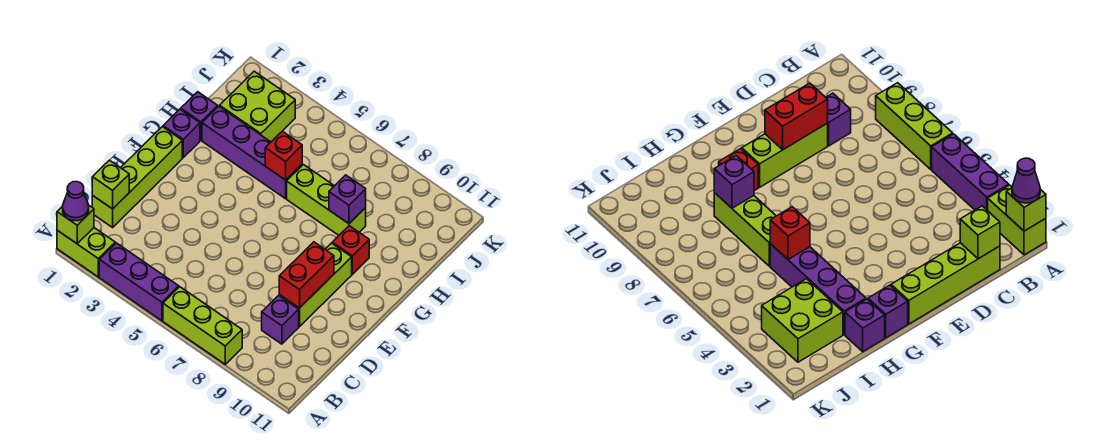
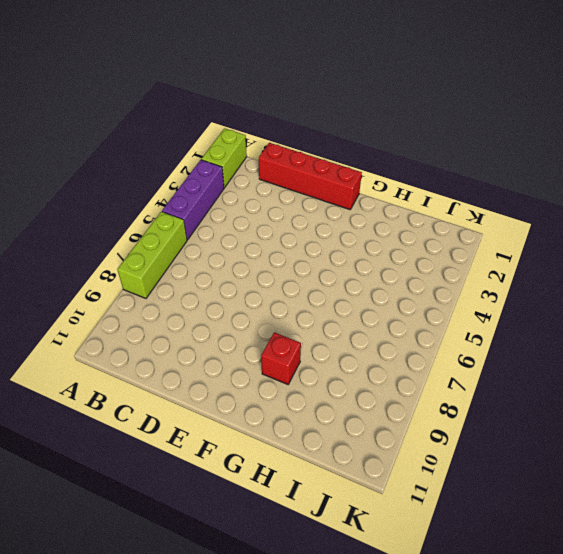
red brick C1:F1 level 1 -> lime brick C1:F1 level 1
none -> purple brick C9 level 1
none -> lime brick D9:F9 level 1
none -> purple brick G1 level 1

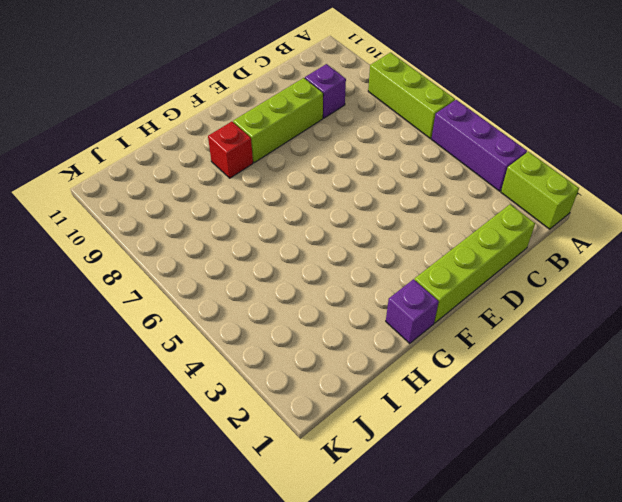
none -> purple brick H1 level 1
none -> purple brick H2:H5 level 1
none -> lime brick H6:H8 level 1

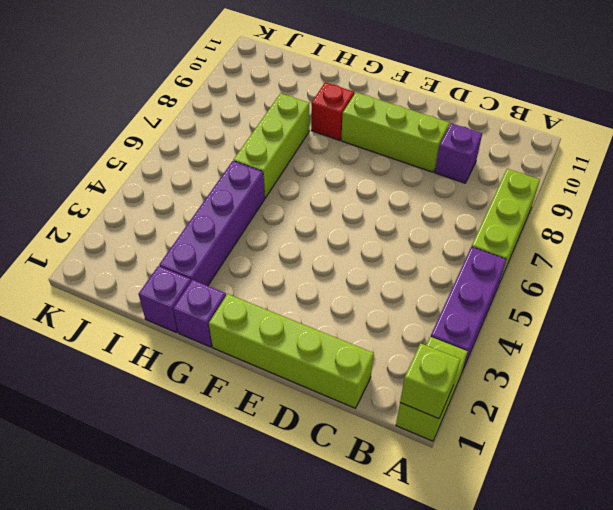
none -> lime brick I2:J3 level 1
none -> lime brick C1 level 2
none -> red brick D9:E9 level 2

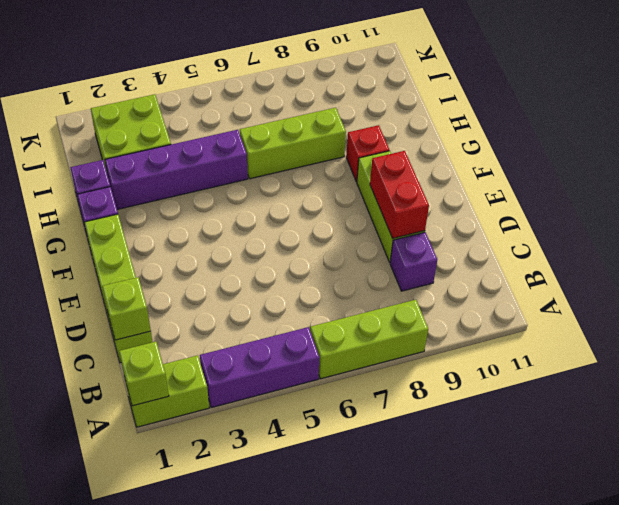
none -> red brick H5 level 2
none -> purple brick H8 level 2
none -> purple cone A1 level 3

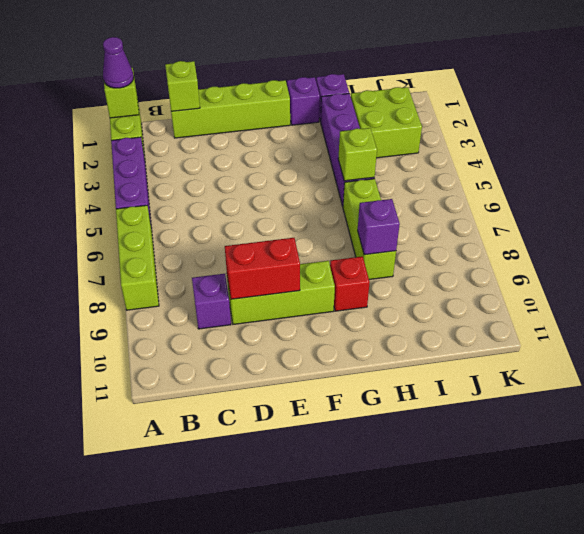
lime brick H5 level 2 -> red brick H5 level 2

